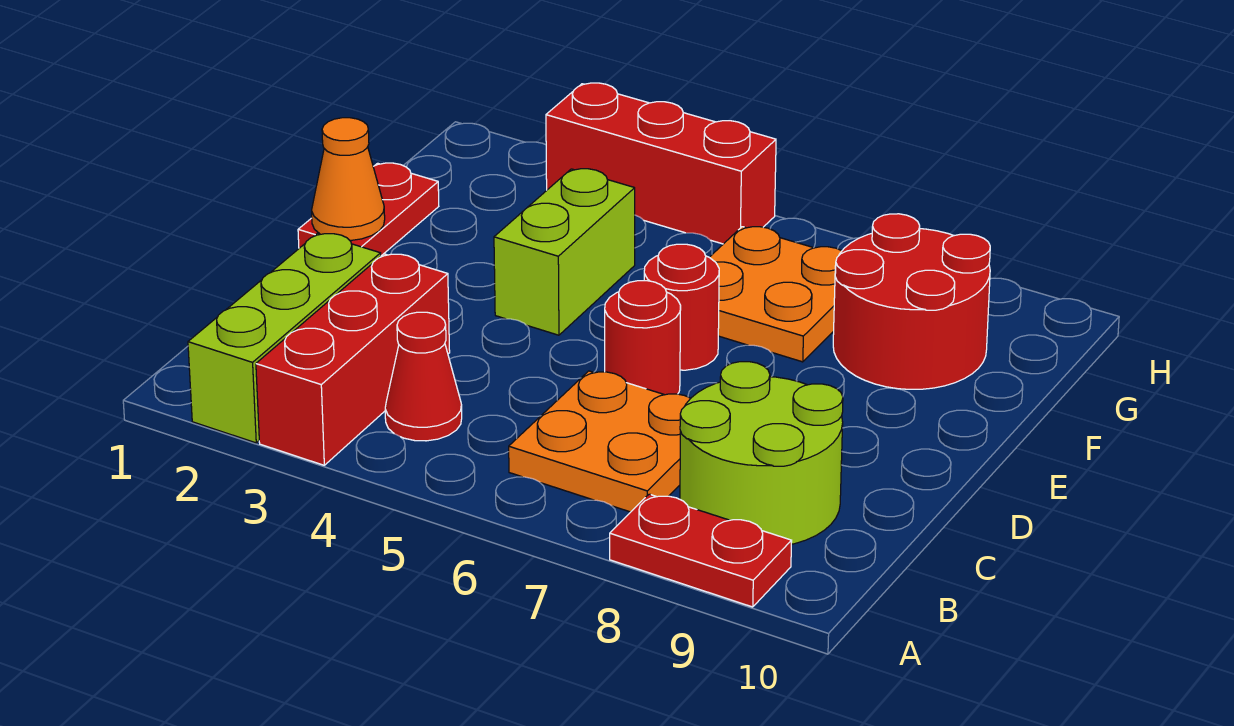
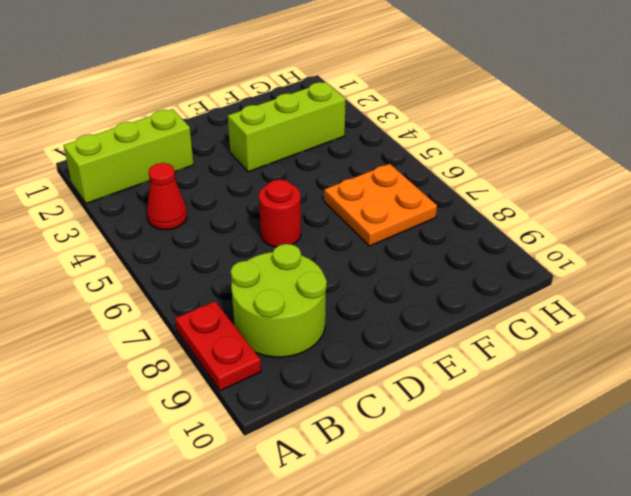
lime brick E3:G3 level 1 -> none
none -> red brick A3:C3 level 1
none -> orange plate B6:C7 level 1
none -> red plate E1:F1 level 1

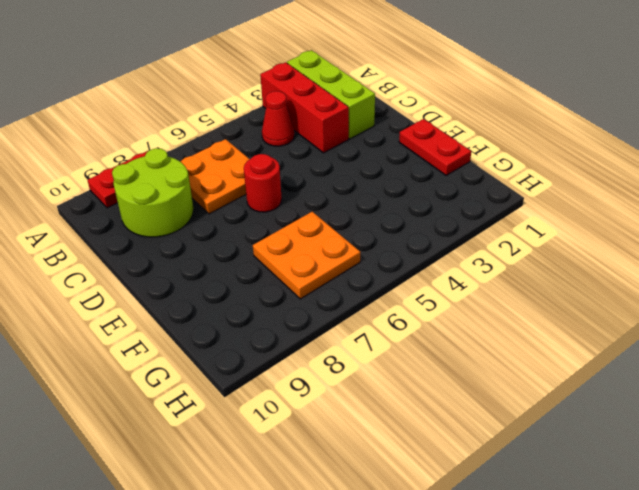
none -> lime brick E4:F4 level 1
none -> red round brick E6 level 1
none -> red round brick F8:G9 level 1

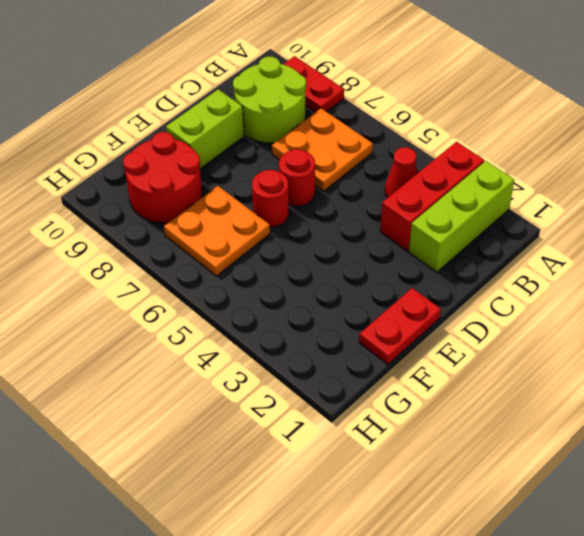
lime brick D9:E9 level 1 -> lime brick E4:F4 level 1
none -> red brick H3:H5 level 1
none -> orange cone E1 level 2

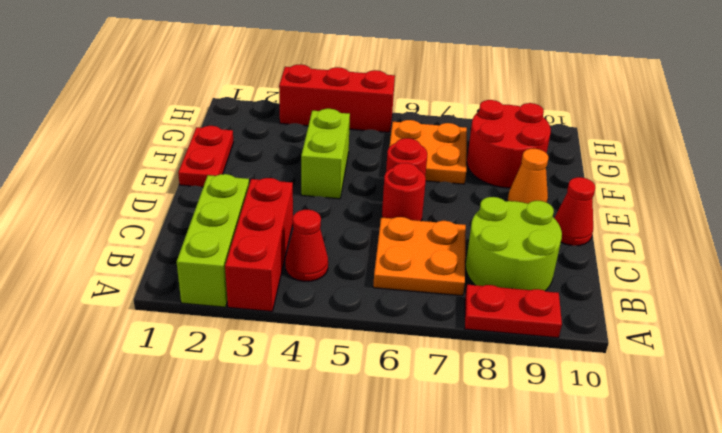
red cone D10 level 1 -> none
orange cone E9 level 1 -> orange cone E1 level 2

